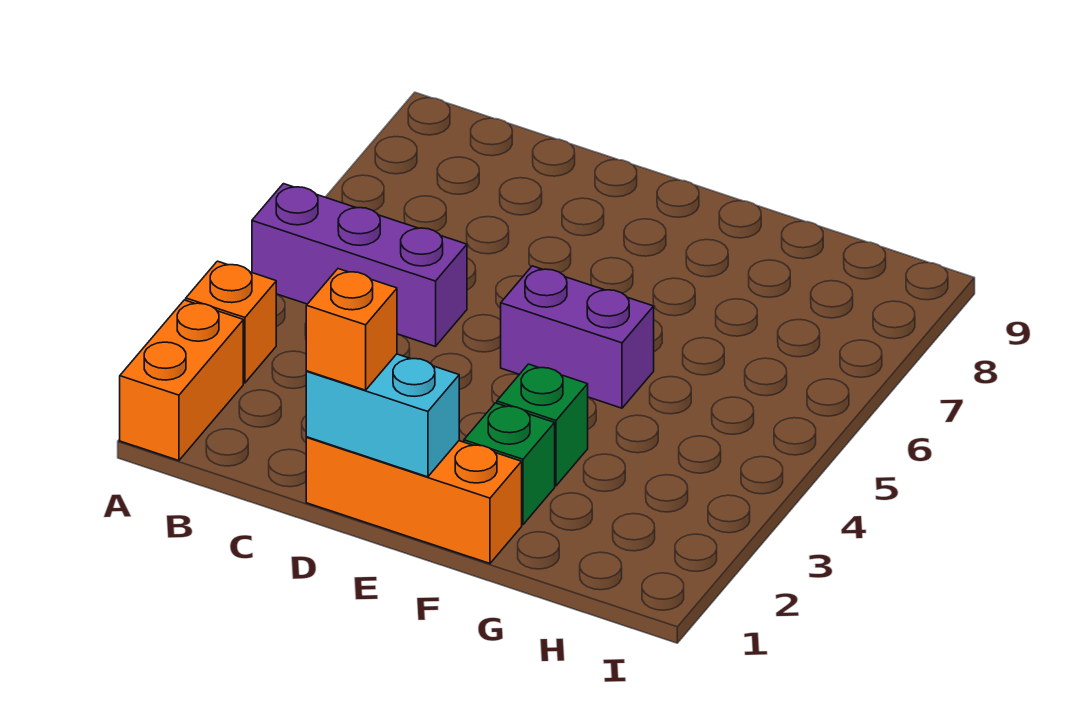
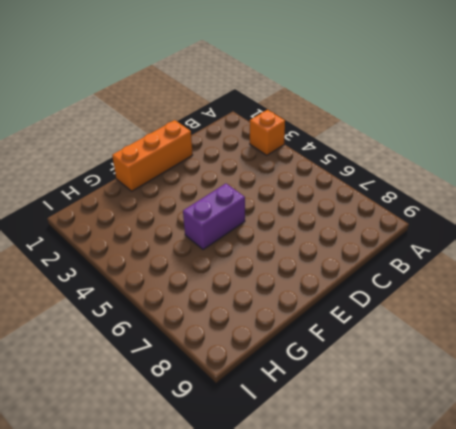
none -> orange brick A1:A2 level 1
none -> purple brick A5:C5 level 1

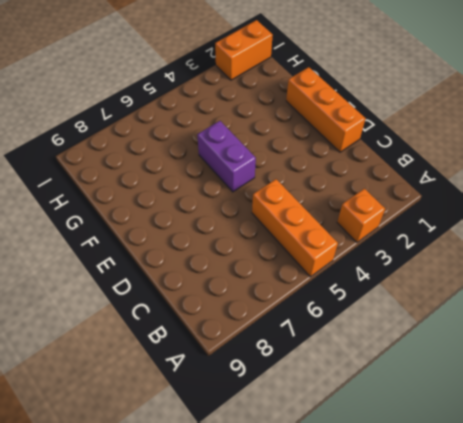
orange brick A5:C5 level 1 -> purple brick A5:C5 level 1
orange brick I1:I2 level 1 -> orange brick A1:A2 level 1
none -> green brick F2 level 1
none -> green brick F3 level 1

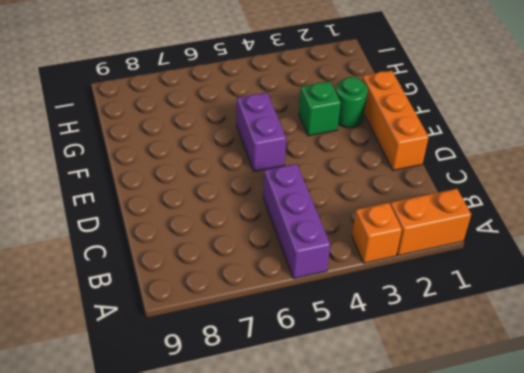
green round brick F2 level 1 -> green brick F2 level 1
none -> cyan brick D1:E1 level 2
none -> orange brick D1 level 3

